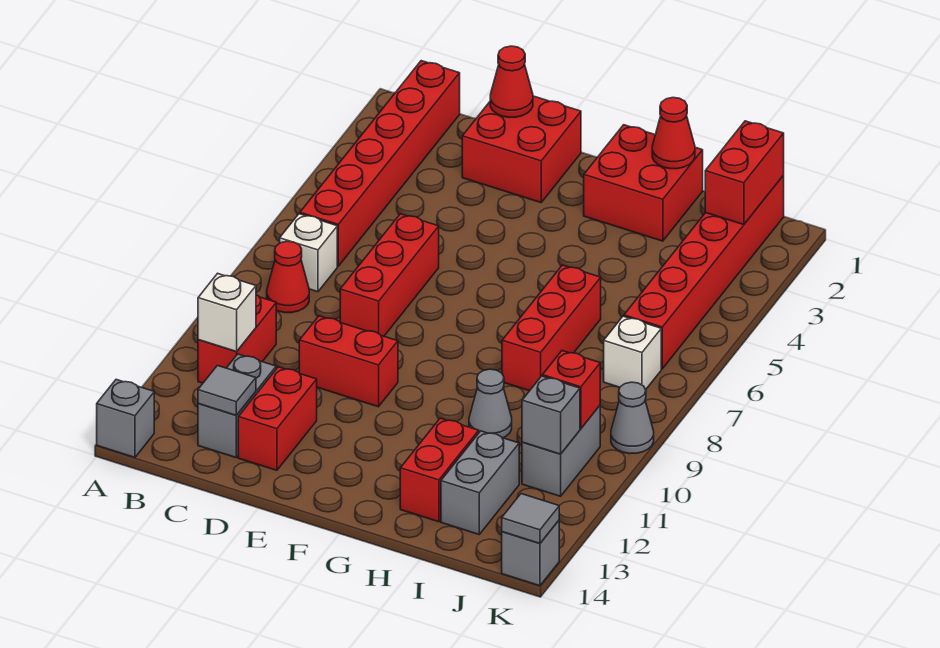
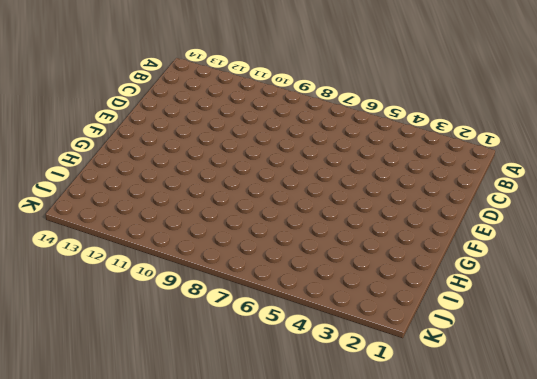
none -> grey brick A14 level 1
none -> red brick B1:B6 level 1
none -> white brick B7 level 1

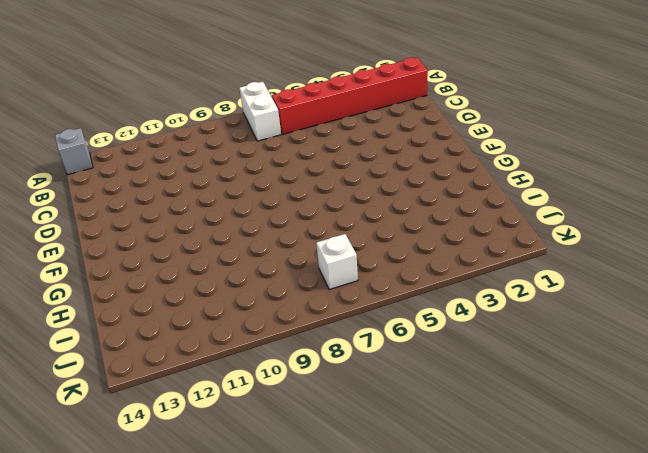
white brick A7:B7 level 1 -> white brick B7 level 1
none -> red cone B8 level 1
none -> red brick B10:B11 level 1
none -> grey brick C12:C13 level 1

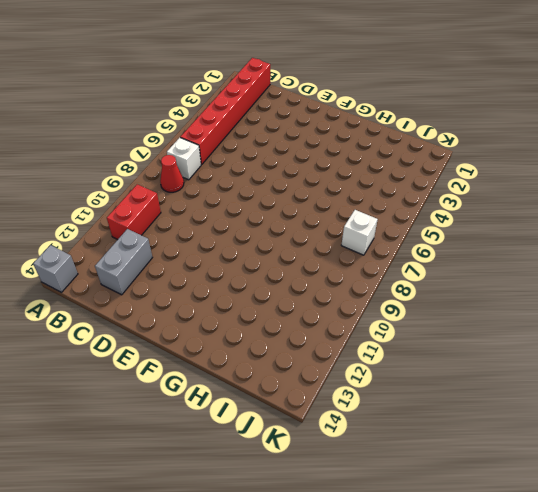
none -> red brick D1:E2 level 1
none -> red brick D6:D8 level 1
none -> red brick D10:E10 level 1

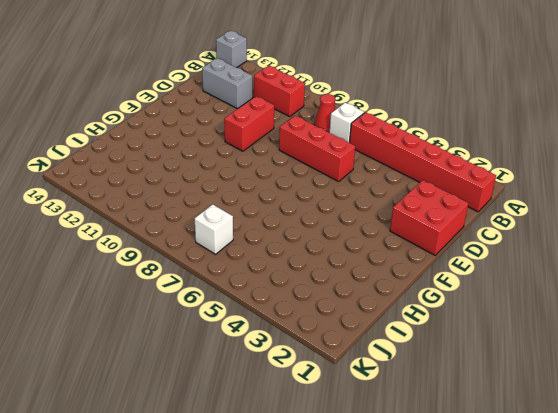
none -> red brick D12:D13 level 1
none -> red brick G1:H2 level 1
none -> red brick H6:H8 level 1

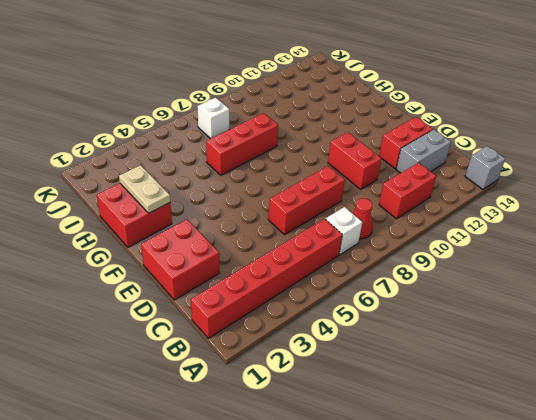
tan plate G2:H2 level 2 -> none
none -> grey cone H10 level 1
none -> red brick H12:H13 level 1
none -> grey brick I12:I13 level 1

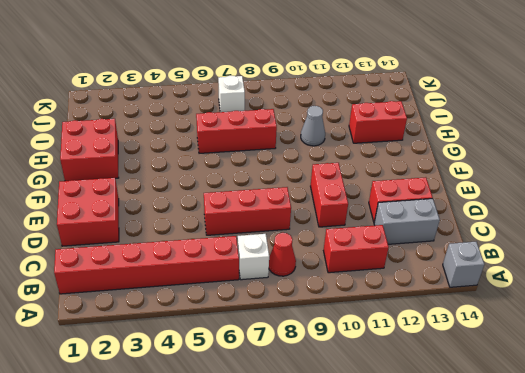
none -> grey brick I12:I13 level 1
none -> red brick J1:J6 level 1
none -> grey brick J10:J11 level 1

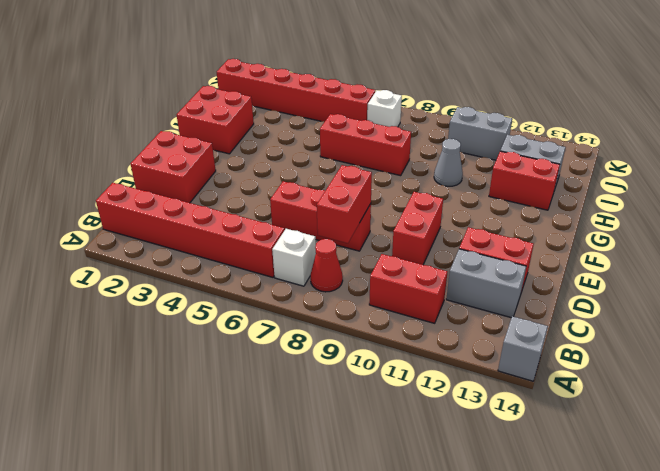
red brick C8:D8 level 2 -> red brick J1:J2 level 2
none -> grey cone K9 level 1
none -> grey brick K14 level 1
none -> white brick B11 level 2

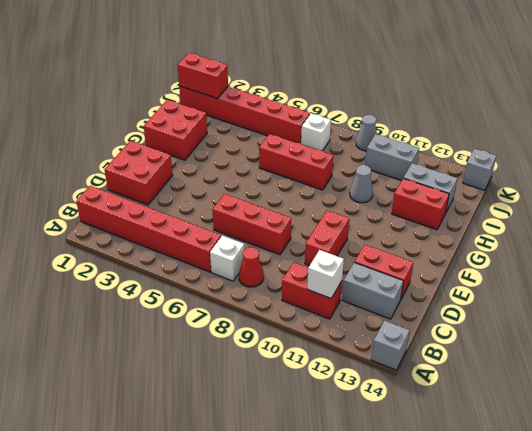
none -> grey tile C13 level 2
none -> red cone D1 level 2
none -> red cone H1 level 2

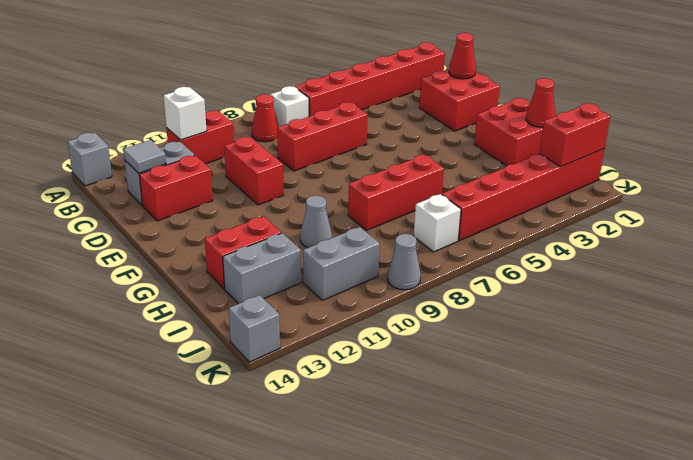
none -> red brick J10 level 2
none -> grey brick J11 level 2
none -> grey tile K14 level 2

